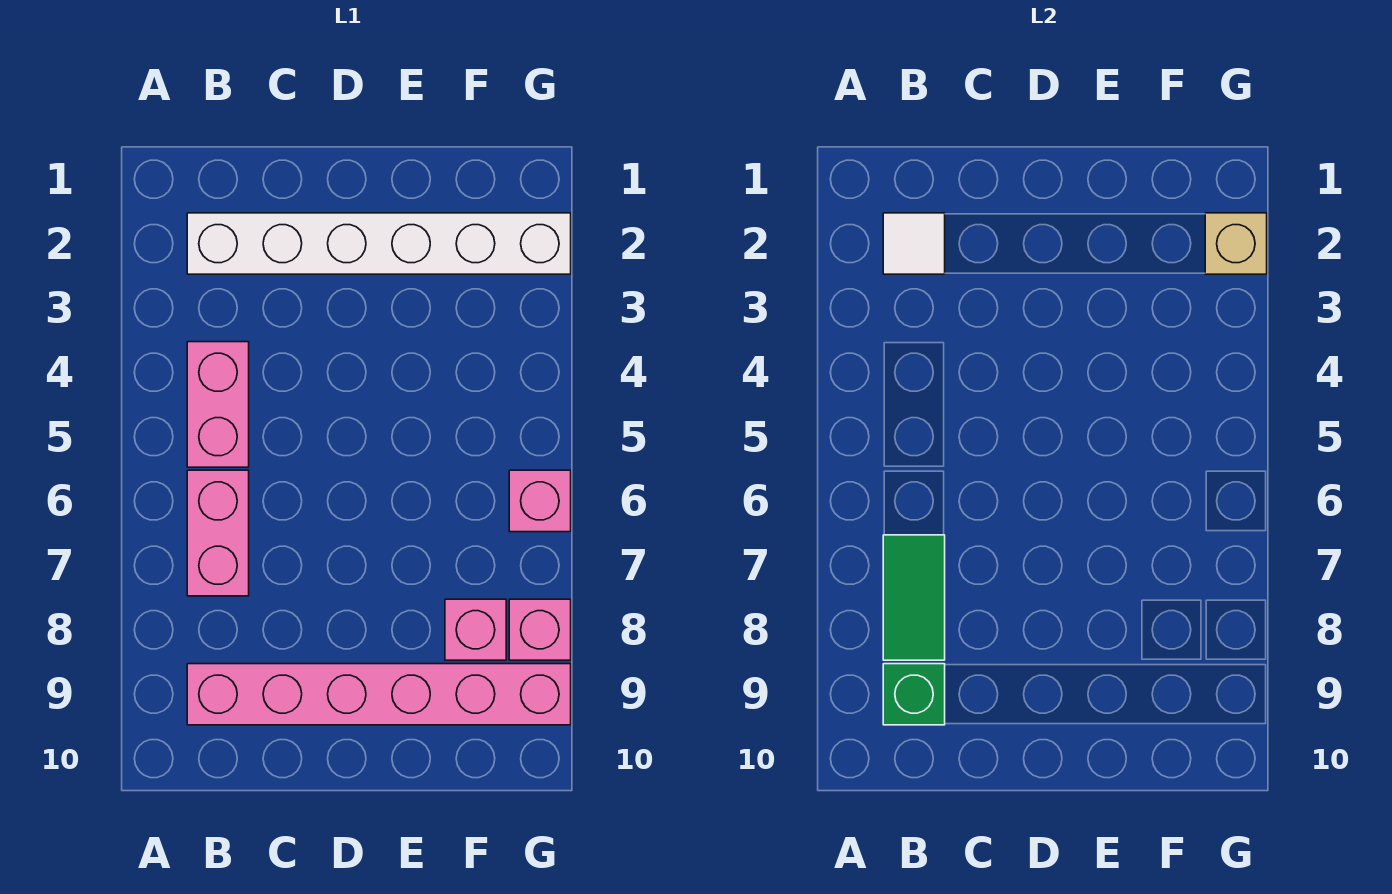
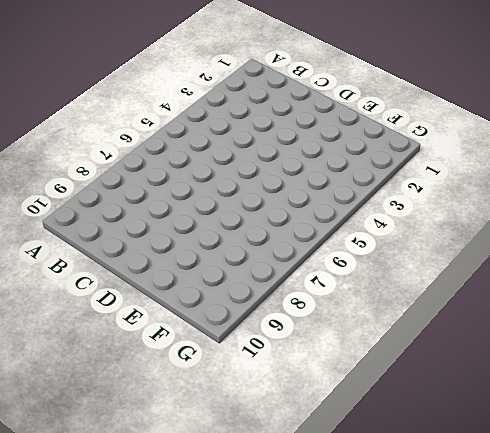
none -> white brick B2:G2 level 1
none -> pink brick B4:B5 level 1

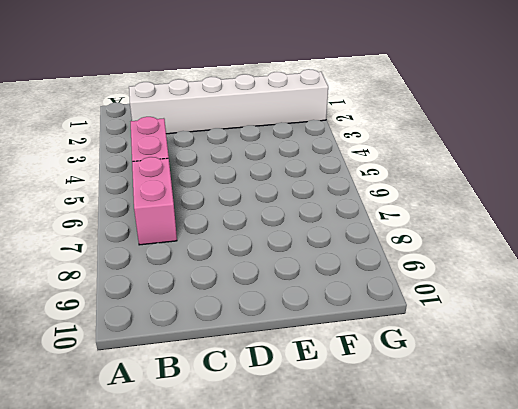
none -> pink brick B9:G9 level 1
none -> pink brick F8 level 1

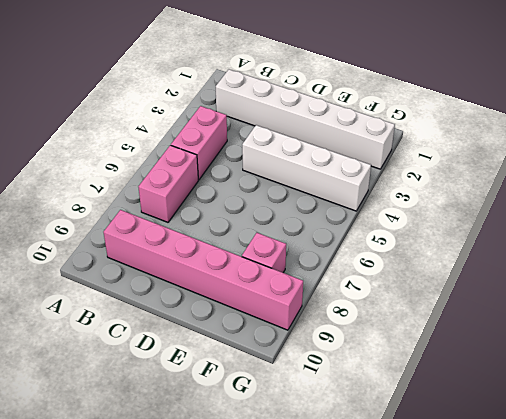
white brick D4:G4 level 1 -> none
none -> pink brick G6 level 1
none -> pink brick G8 level 1

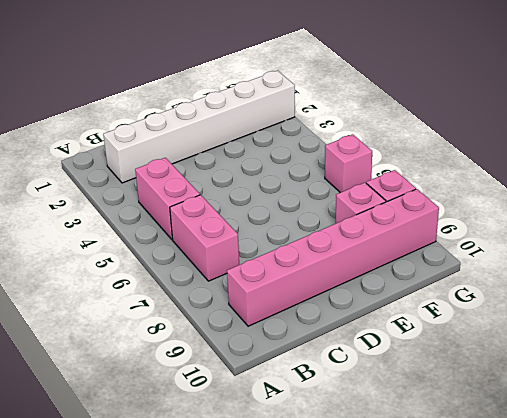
none -> white tile B2 level 2
none -> green tile B7:B8 level 2

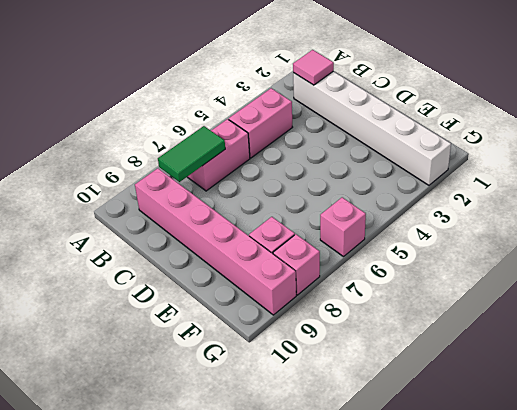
pink tile B2 level 2 -> white tile B2 level 2
none -> green brick B9 level 2
none -> tan brick G2 level 2

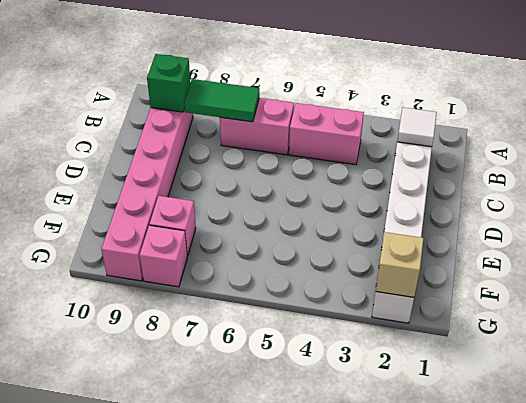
none -> pink brick G6 level 1

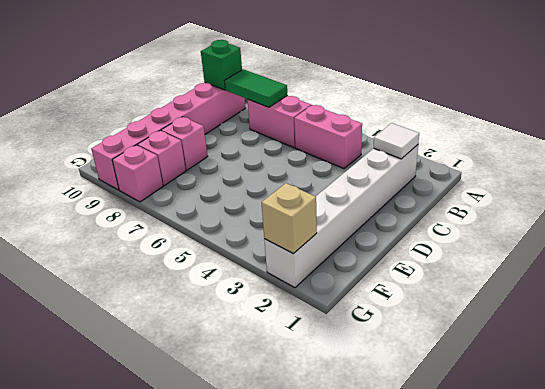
pink brick E8 level 1 -> pink brick G6 level 1

